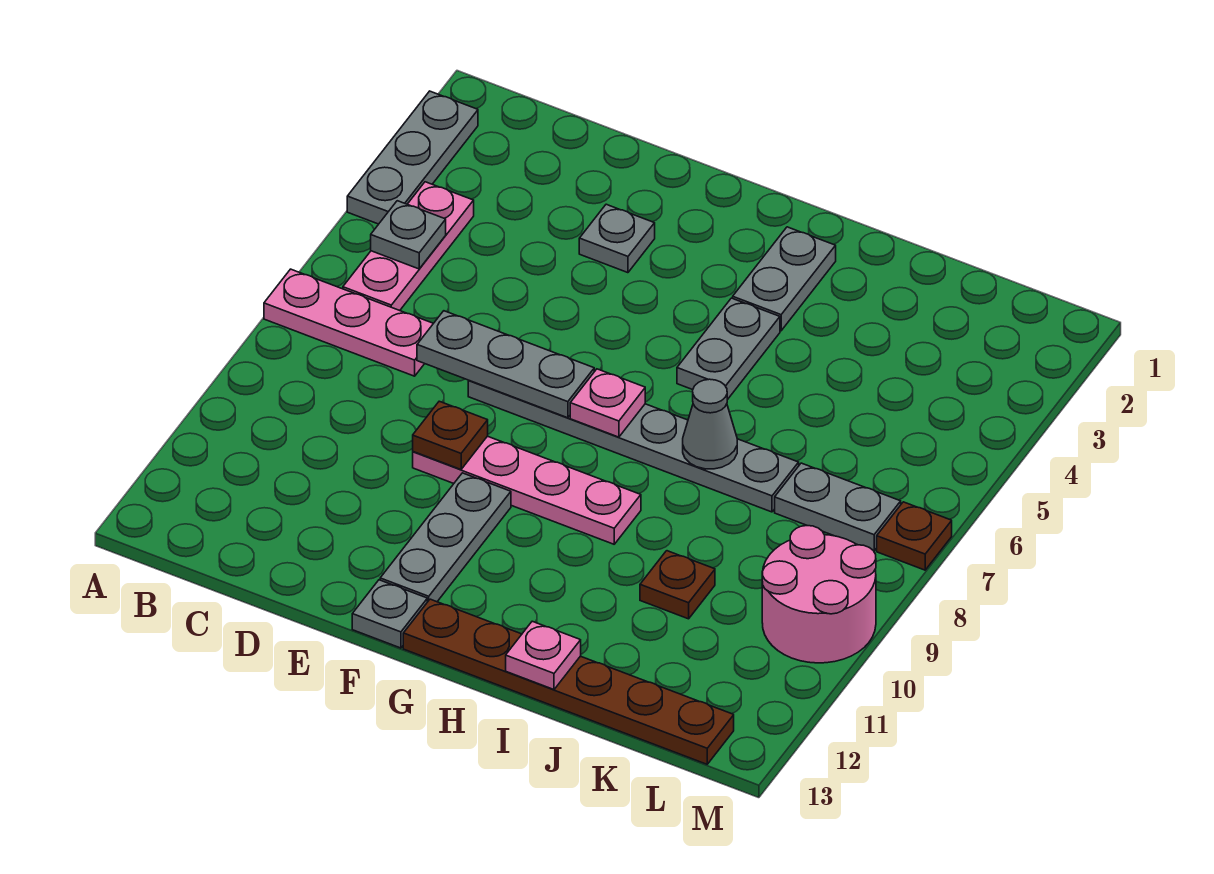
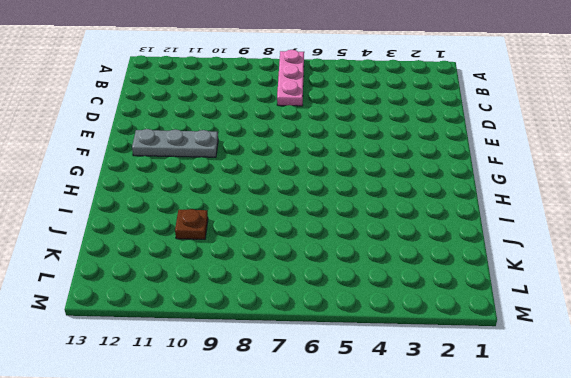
none -> grey plate A2:A4 level 1
none -> pink plate B4:B6 level 1
none -> grey plate E3 level 1

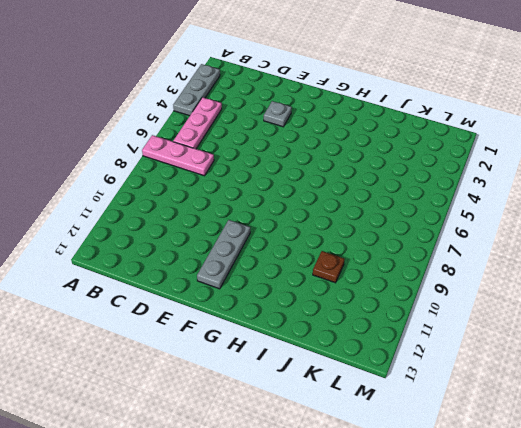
none -> grey plate E7:J7 level 1
none -> pink plate E9:H9 level 1
none -> grey plate F13 level 1

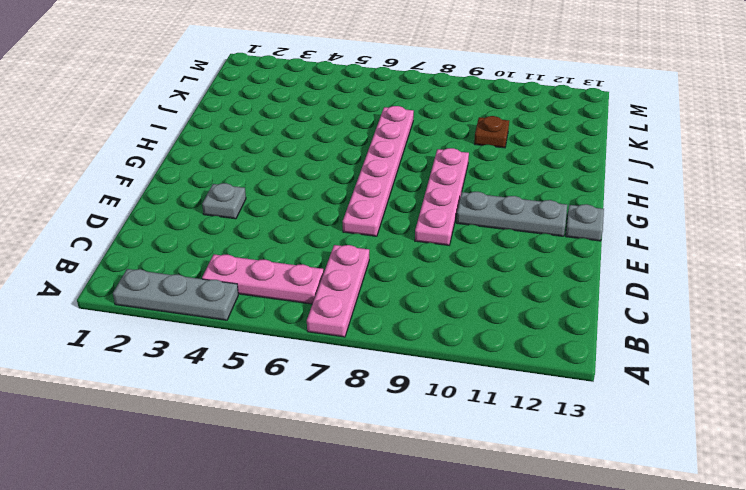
pink plate E7:J7 level 1 -> grey plate E7:J7 level 1
none -> brown plate G13:L13 level 1
none -> grey plate H2:H3 level 1
none -> grey plate H4:H5 level 1

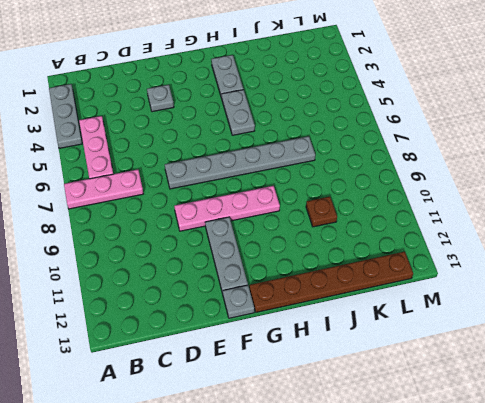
none -> grey plate K7:L7 level 1
none -> pink round brick L9:M10 level 1
none -> brown plate M7 level 1

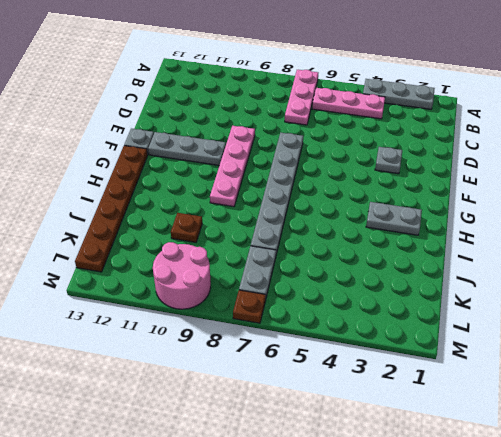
none -> grey plate H4:H5 level 1
none -> grey plate B5 level 2
none -> grey plate D7:F7 level 2

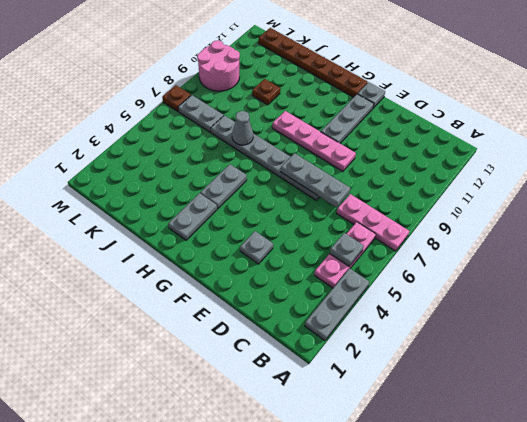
none -> brown plate E9 level 2
none -> pink plate G7 level 2
none -> pink plate I13 level 2

